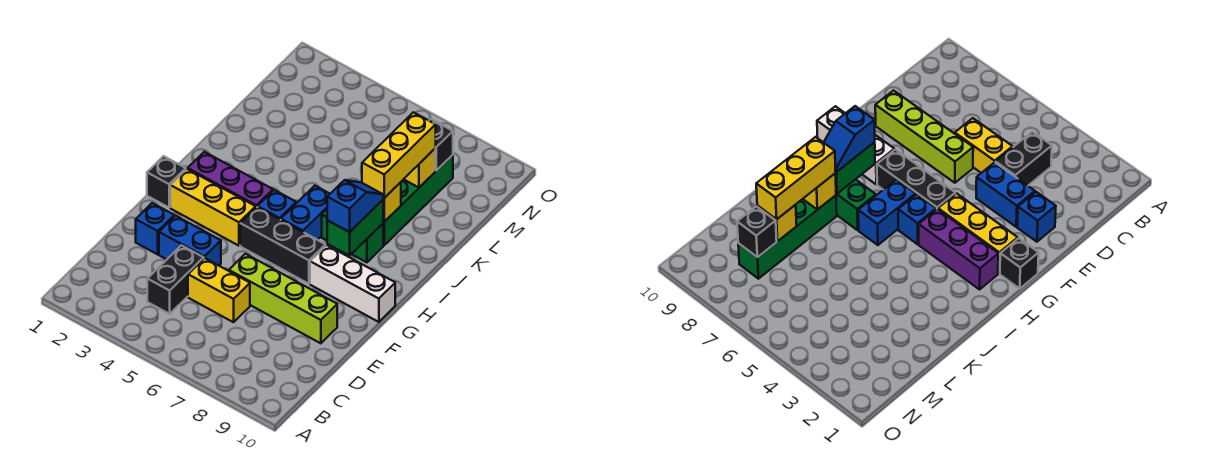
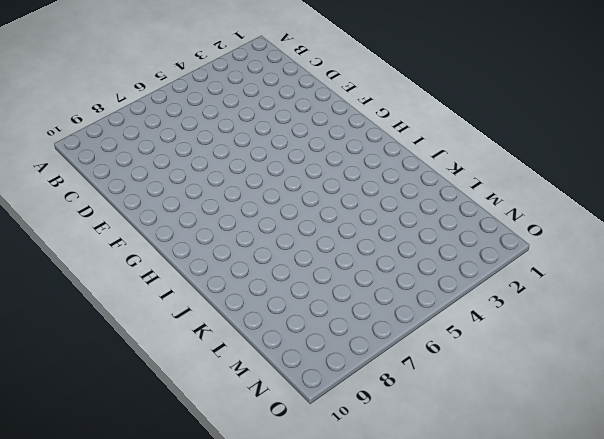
none -> black brick C4:D4 level 1
none -> yellow brick D5:D6 level 1
none -> blue brick E2 level 1

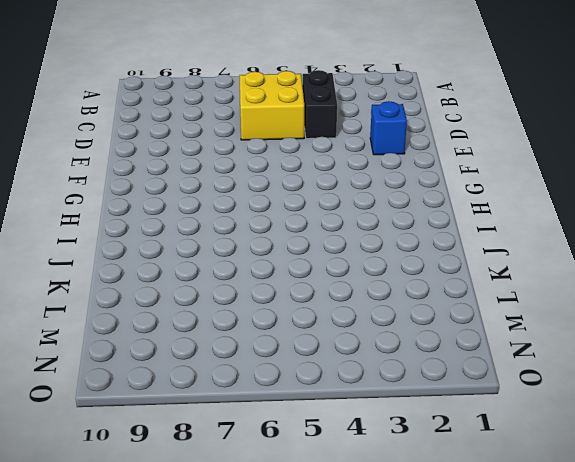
yellow brick C5:D6 level 1 -> yellow brick D5:D6 level 1
none -> blue brick E3:E4 level 1
none -> lime brick E6:E9 level 1
none -> black brick G1 level 1

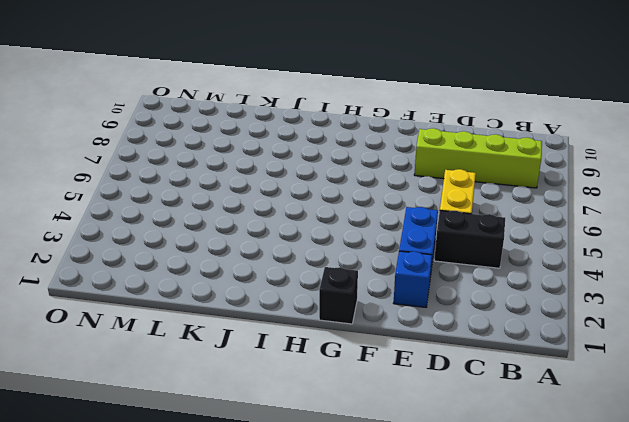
lime brick B8:E8 level 1 -> lime brick E6:E9 level 1
none -> yellow brick G2:G4 level 1
none -> black brick G5:G7 level 1
none -> white brick G8:G10 level 1

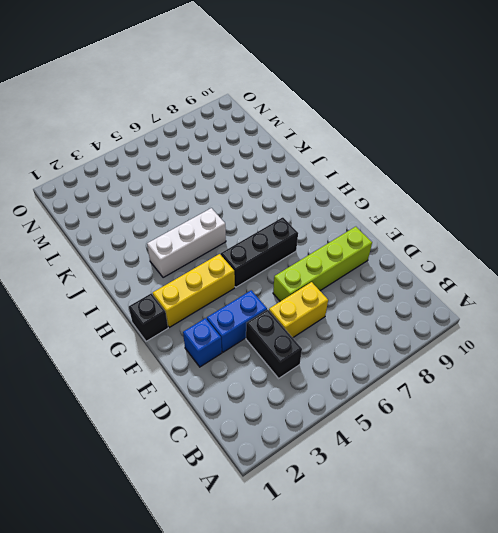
white brick I3:I5 level 1 -> white brick G8:G10 level 1
none -> purple brick H2:H4 level 1
none -> blue brick H5 level 1
none -> blue brick H6:I6 level 1

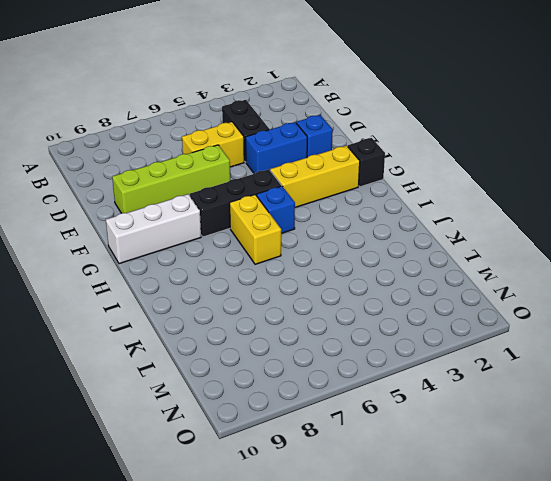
yellow brick H6:I6 level 1 -> blue brick H6:I6 level 1
none -> purple brick H2:H4 level 1
none -> green brick I7:I8 level 1
none -> green brick J8:M8 level 1

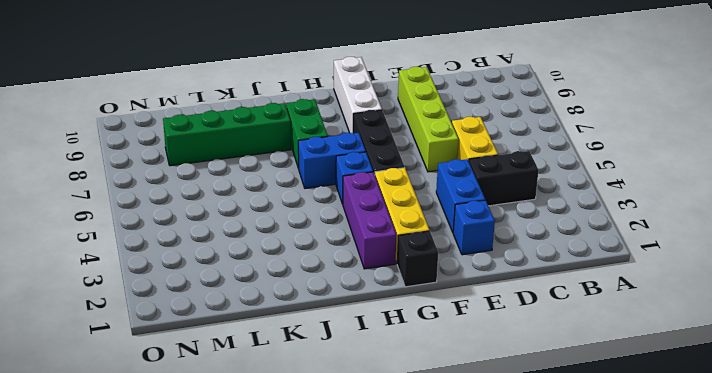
none -> green brick H8:I8 level 2
none -> yellow brick J8 level 2
none -> yellow brick L8 level 2

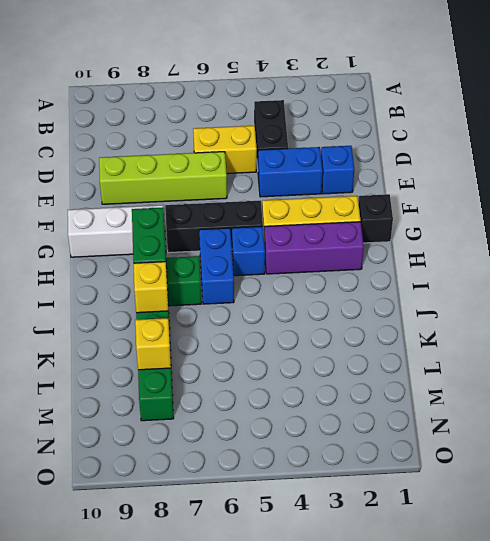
none -> black brick M8 level 2
none -> blue slope H8:I8 level 3 top H
none -> yellow brick J8:L8 level 3

